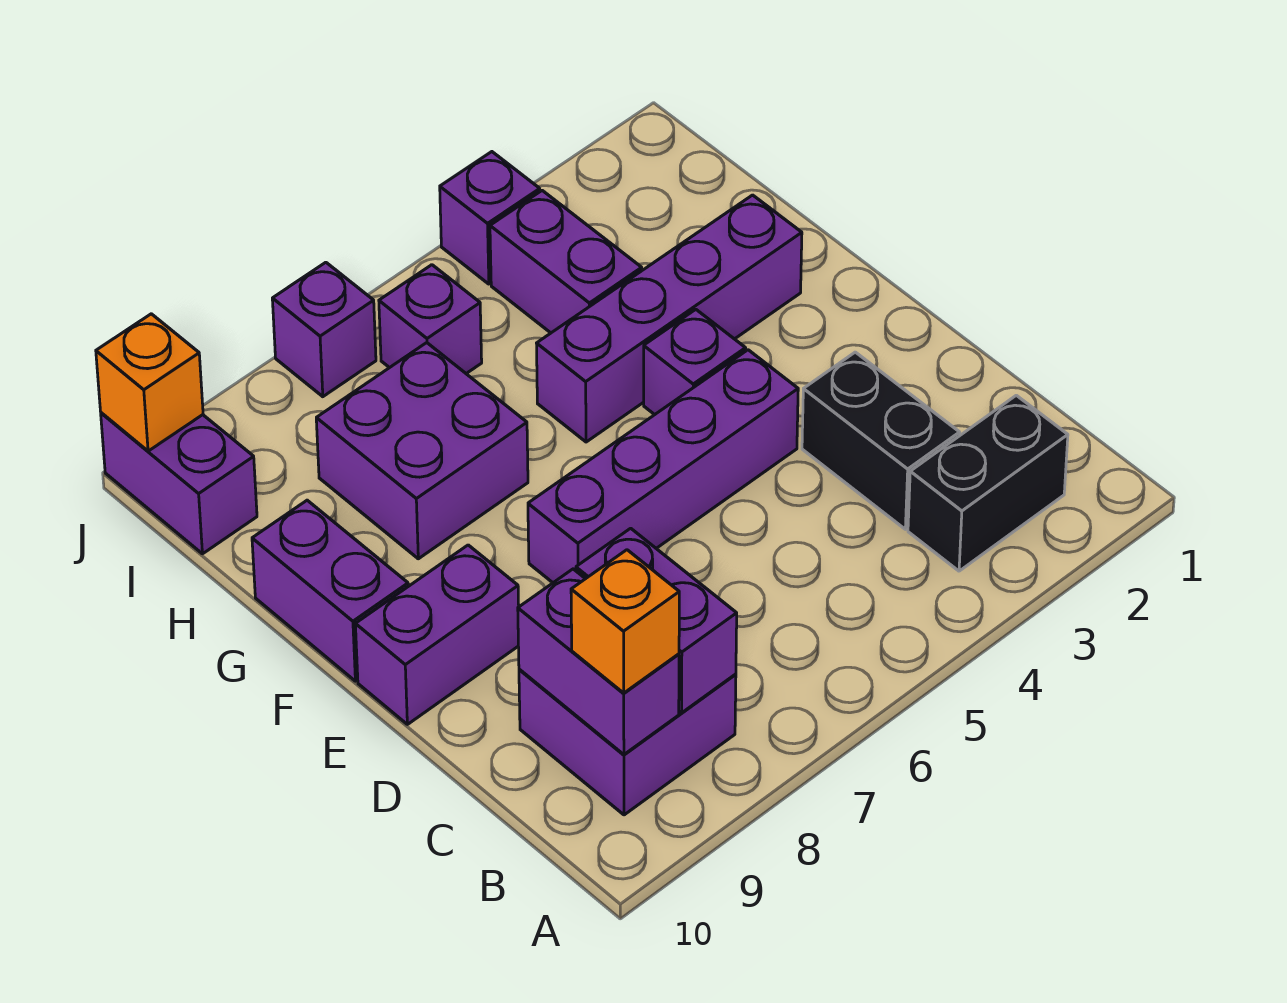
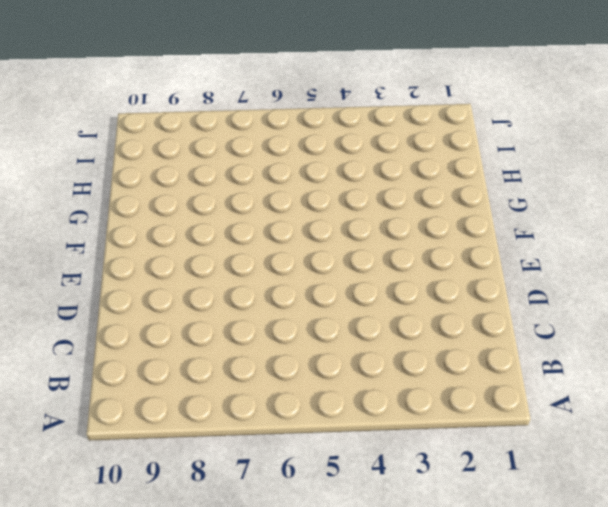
none -> black brick B2:B3 level 1
none -> purple brick B8:C9 level 1
none -> black brick C3:D3 level 1

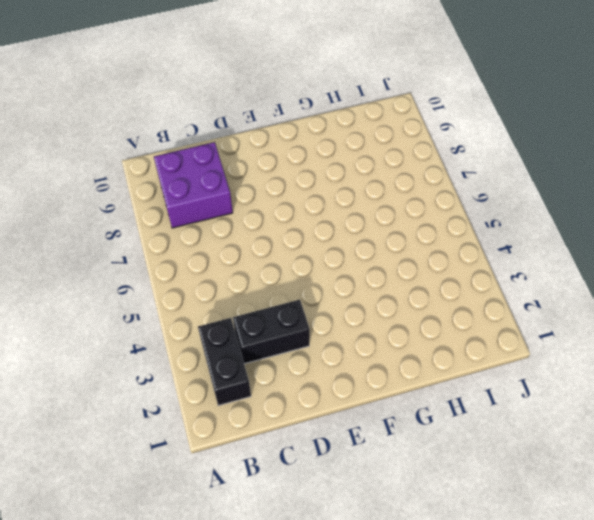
none -> purple brick E4:E7 level 1
none -> purple brick E9:E10 level 1
none -> purple brick F4 level 1

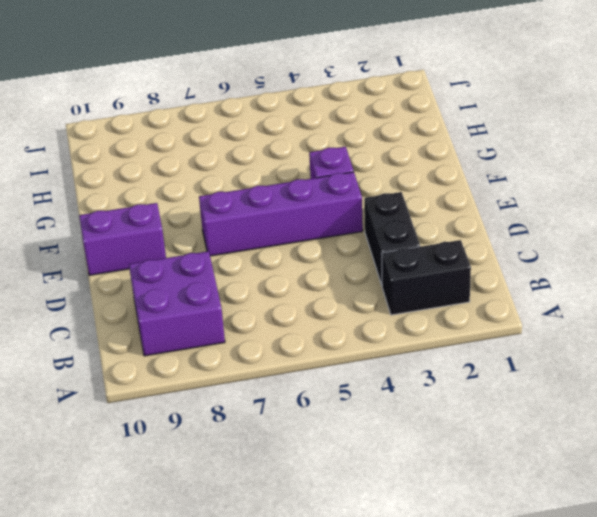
none -> purple brick F10:G10 level 1
none -> purple brick G2:G5 level 1
none -> purple brick G7:H8 level 1

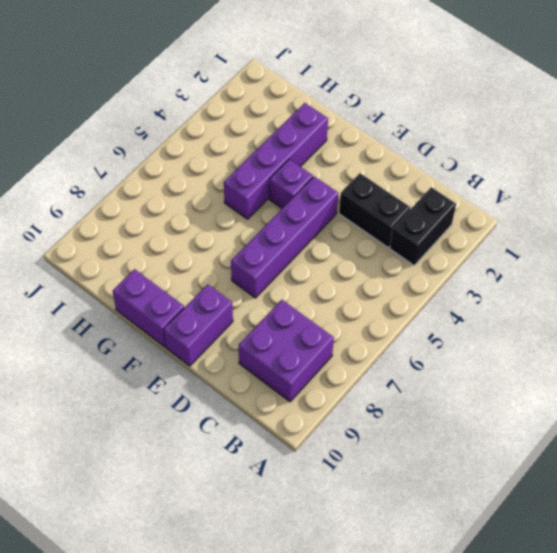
none -> purple brick G7:H8 level 1
none -> purple brick H4:I4 level 1
none -> purple brick I6 level 1

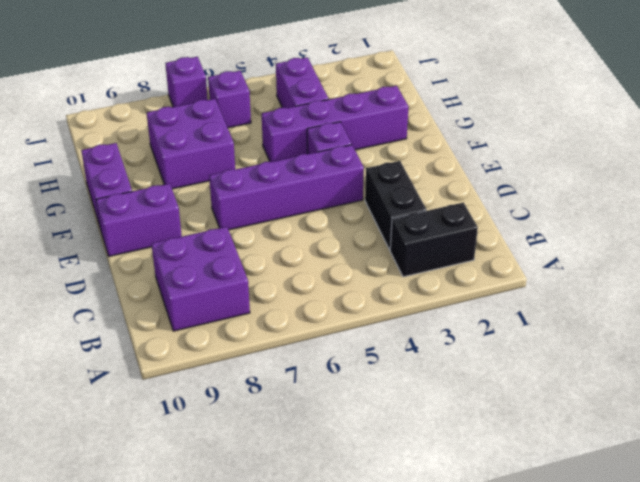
none -> purple brick I10:J10 level 1
none -> purple brick J4 level 1
none -> purple brick B8:C8 level 2

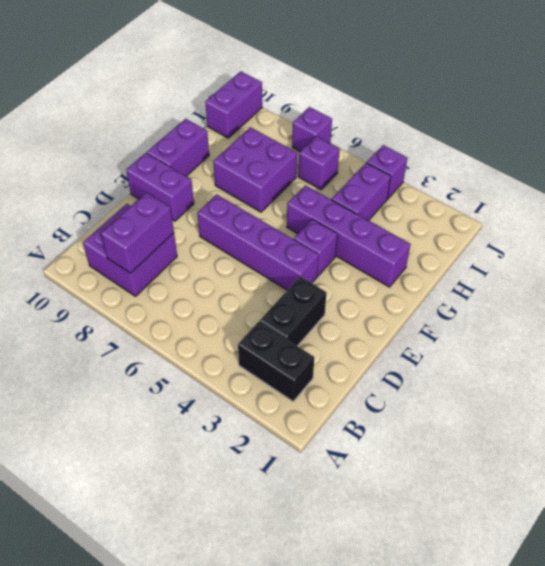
none -> purple brick B9:C9 level 2
none -> orange brick J10 level 2
none -> orange brick B9 level 3

